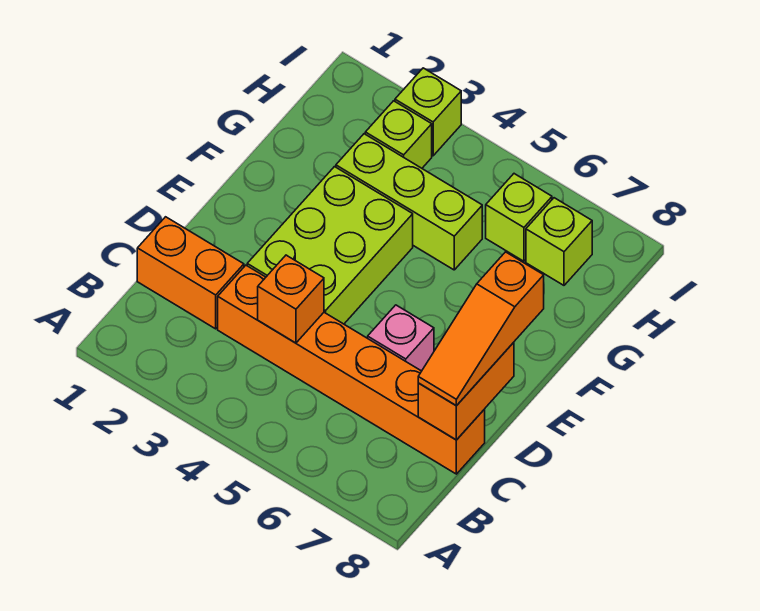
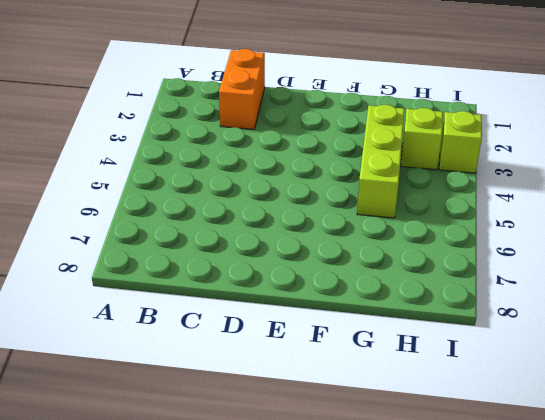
none -> orange brick C3:C8 level 1
none -> lime brick D3:F4 level 1
none -> pink brick D6 level 1

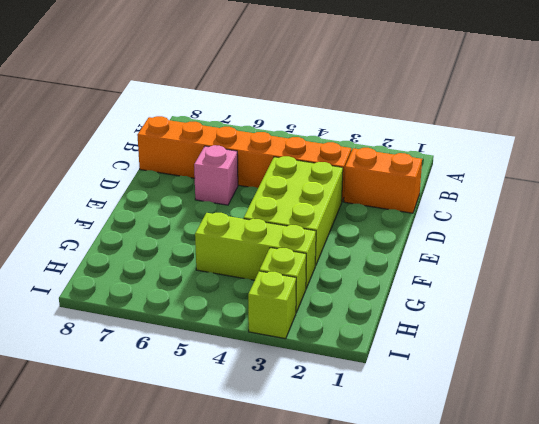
none -> lime brick H6 level 1
none -> lime brick H7 level 1
none -> orange brick C4 level 2

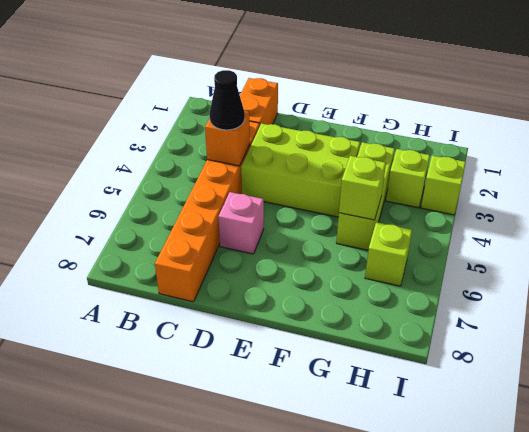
black cone C4 level 3 -> none
lime brick G5 level 2 -> lime brick H7 level 1
none -> orange brick C8:D8 level 2
none -> orange slope C8:E8 level 3 top E

